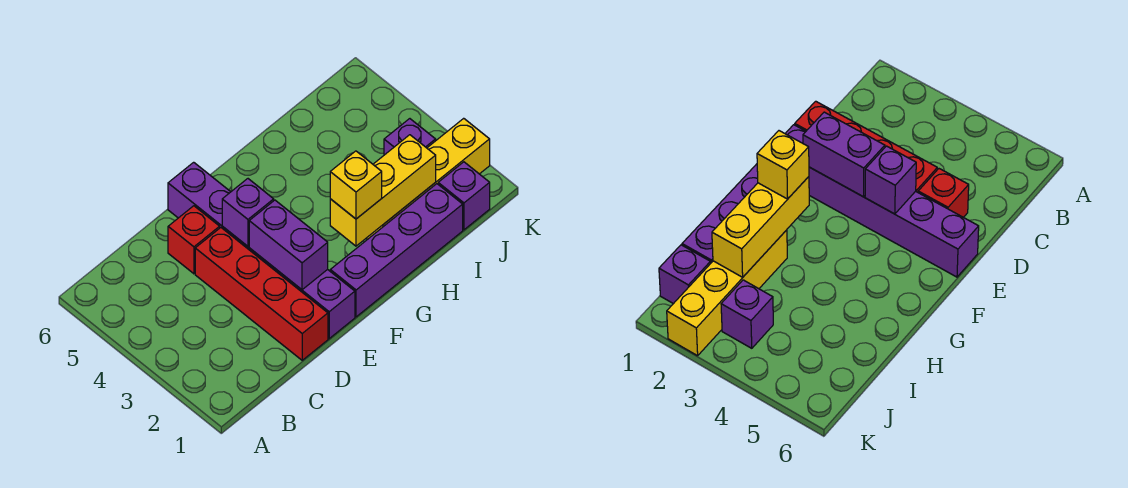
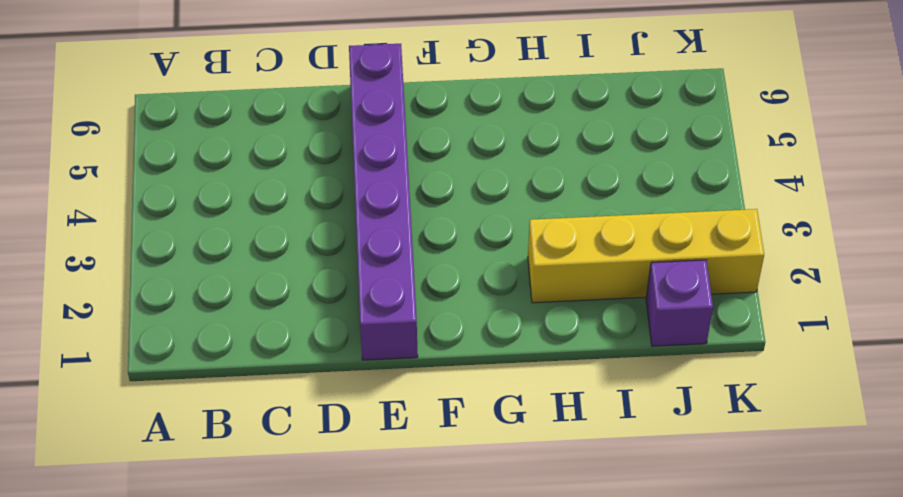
none -> red brick D1:D4 level 1
none -> red brick D5 level 1

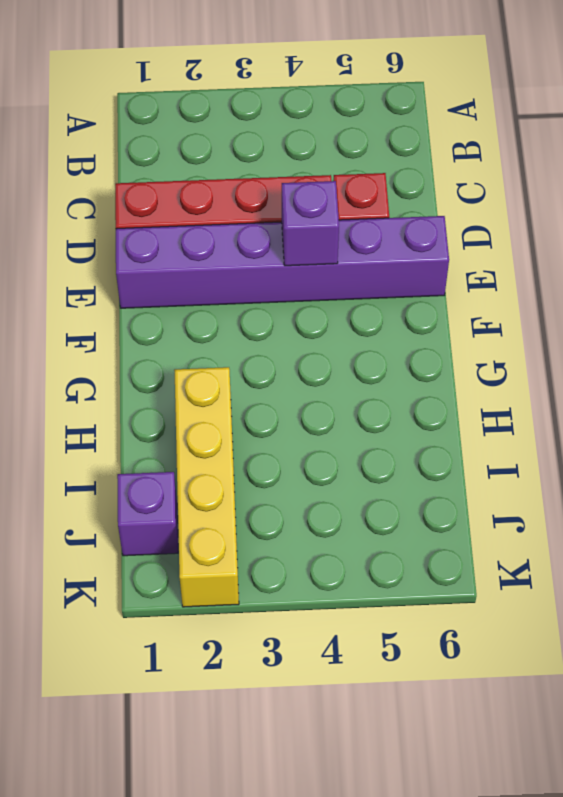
none -> purple brick F1:I1 level 1
none -> purple brick J3 level 1

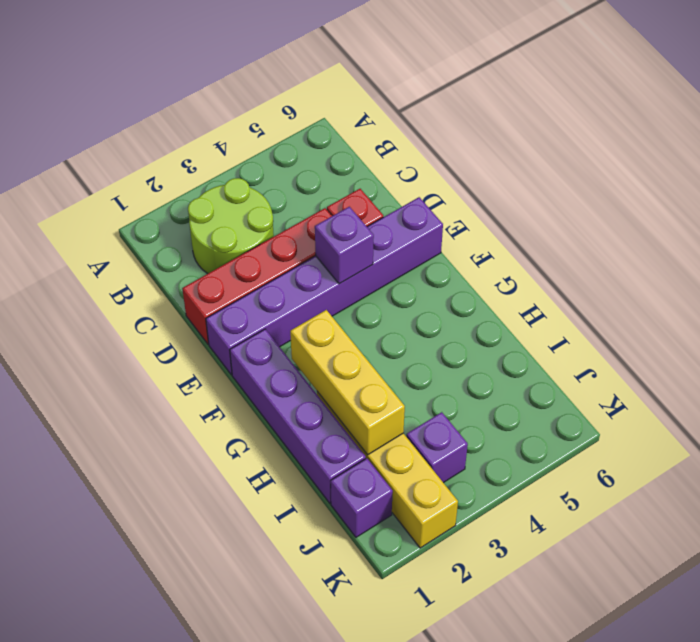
lime round brick B2:C3 level 1 -> none
none -> purple brick E2:E3 level 2
none -> yellow brick G2 level 3

